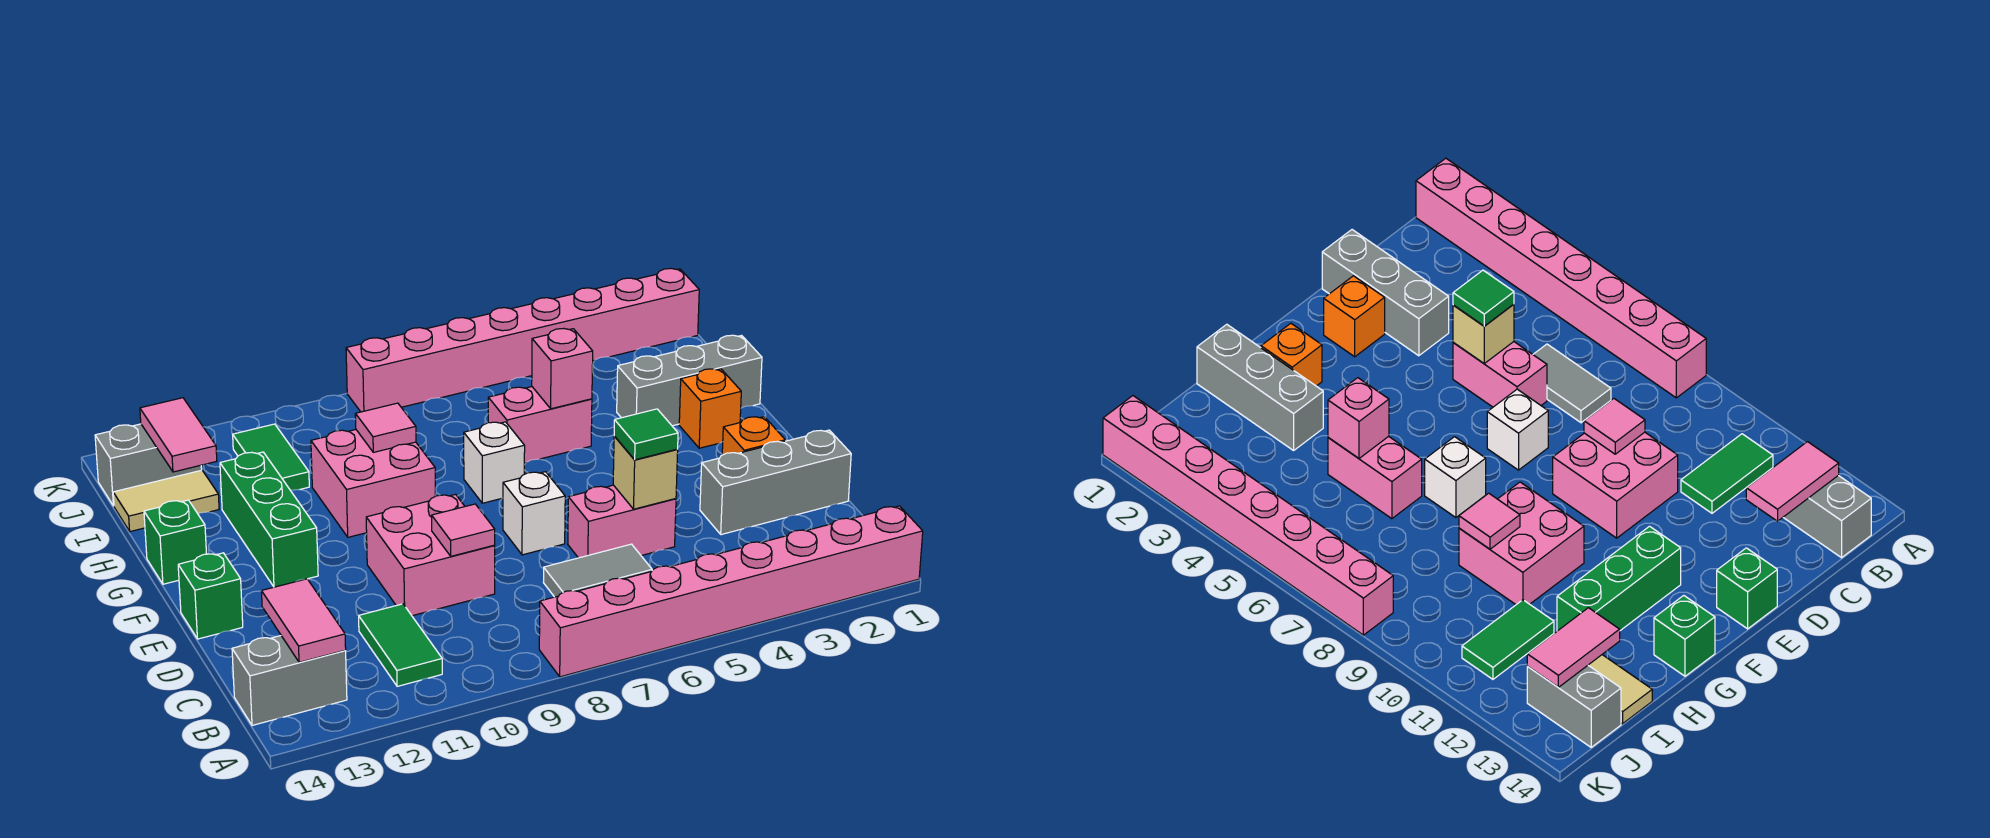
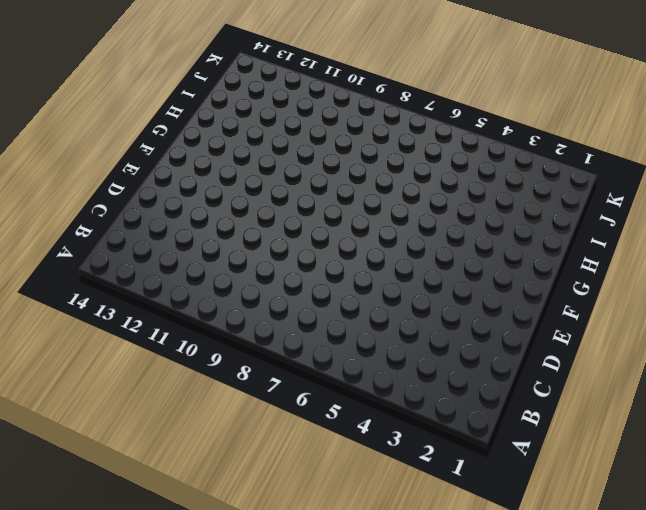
none -> pink brick A1:A8 level 1
none -> green tile B11:C11 level 1
none -> grey brick B13:B14 level 1

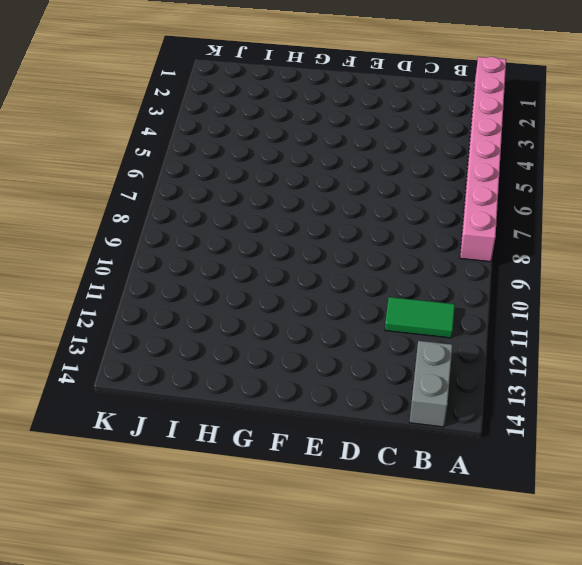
none -> grey tile C6:C7 level 1
none -> grey brick D1:D3 level 1
none -> pink brick D5:D6 level 1

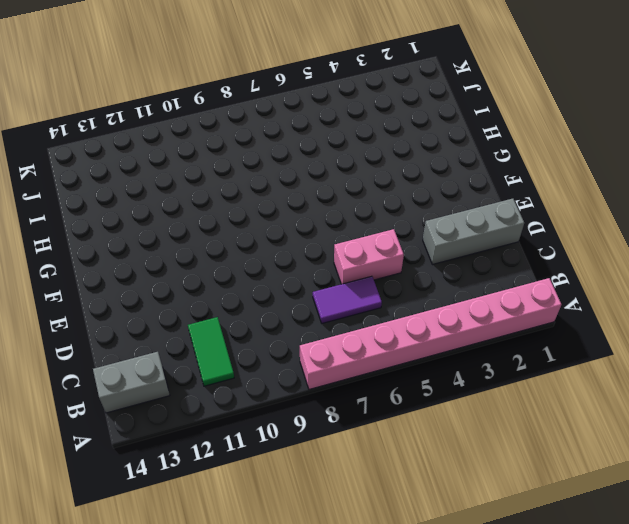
purple tile C6:C7 level 1 -> grey tile C6:C7 level 1
none -> pink brick D9:E10 level 1
none -> orange brick E2 level 1
none -> white brick E7 level 1

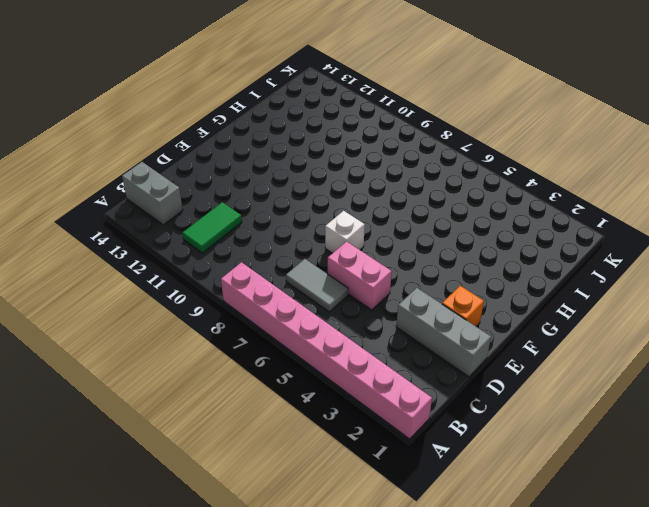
none -> pink brick D9:E10 level 1
none -> green brick E14 level 1
none -> green brick F12:H12 level 1

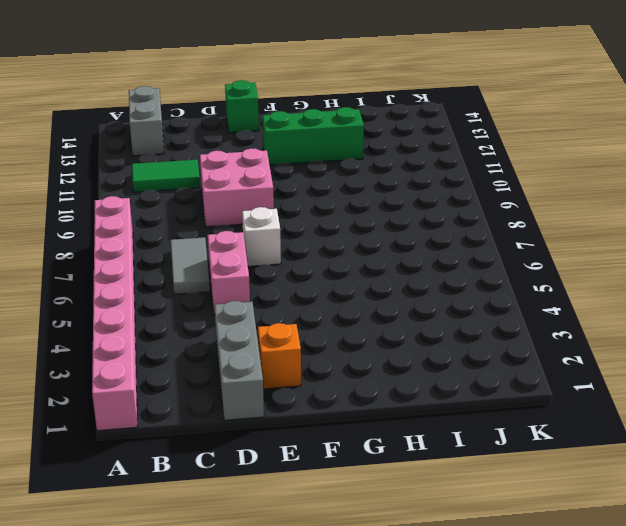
none -> orange brick G2 level 1
none -> white brick G7 level 1
none -> pink brick G9:H10 level 1

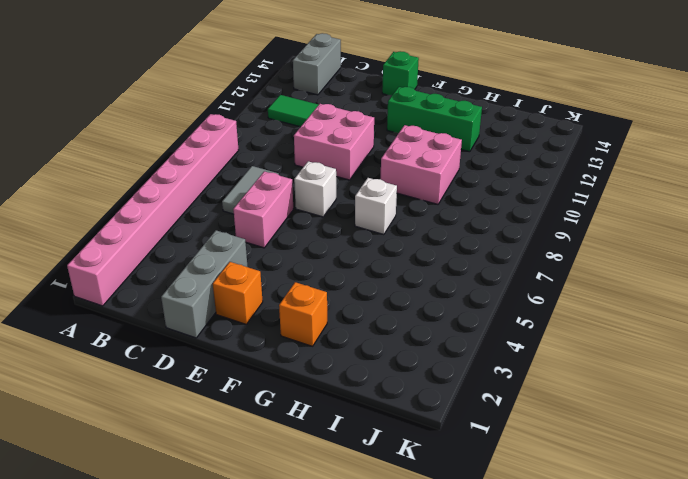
none -> green brick G14 level 1
none -> grey brick H1:H3 level 1
none -> pink brick H5:H6 level 1

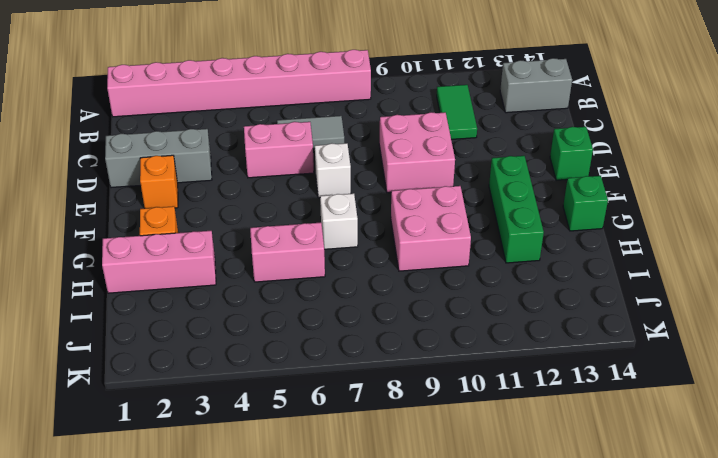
pink brick H1:H3 level 1 -> grey brick H1:H3 level 1
none -> green tile I11:J11 level 1
none -> tan tile I13:I14 level 1
none -> grey brick J13:J14 level 1

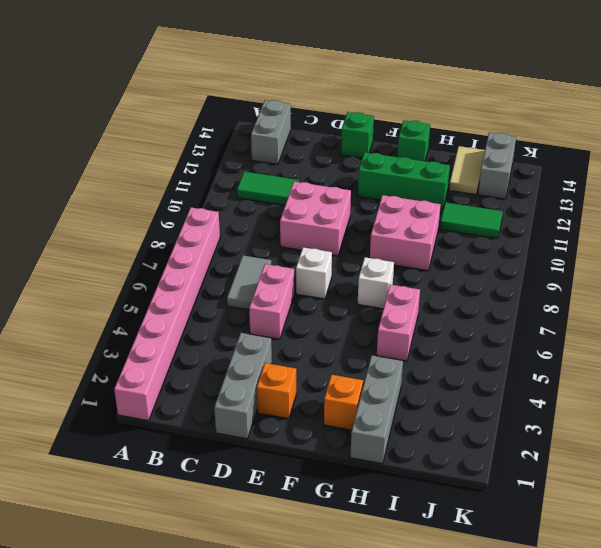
none -> pink brick K1:K8 level 1
none -> pink tile B13:C13 level 2
none -> tan brick D5 level 2

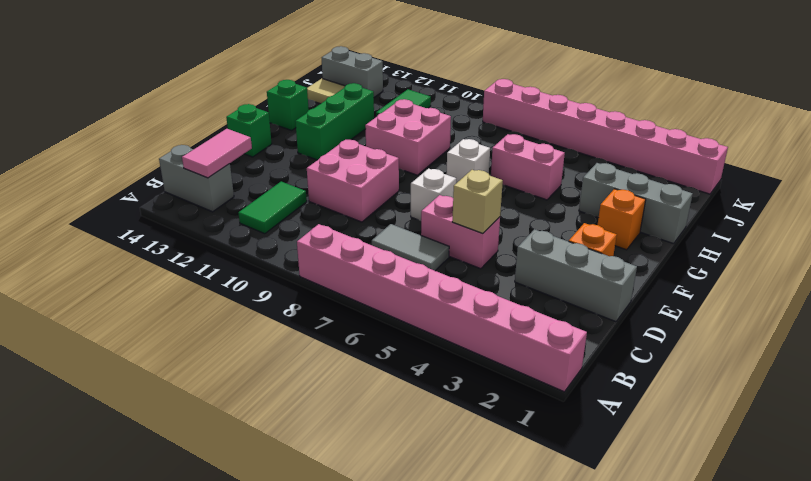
none -> pink tile D9 level 2
none -> pink brick H5 level 2
none -> pink tile H9 level 2

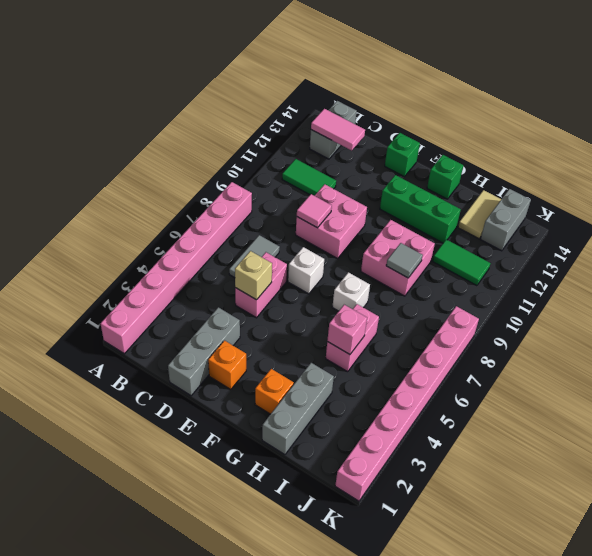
grey tile H9 level 2 -> pink tile H9 level 2
none -> pink tile I13:J13 level 2
none -> green tile D5 level 3

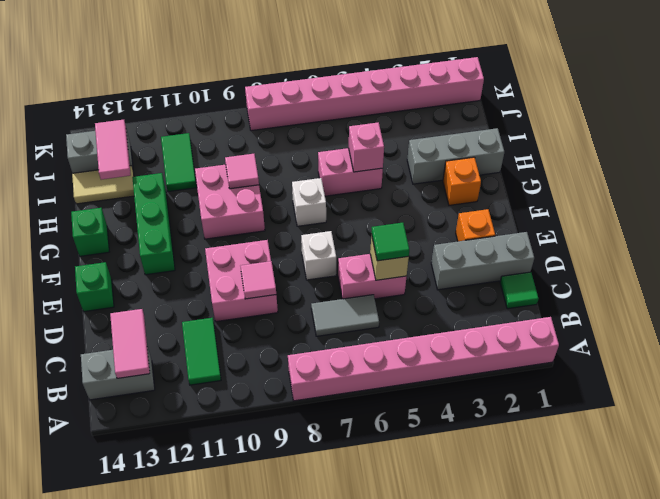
green tile C1 level 1 -> none

